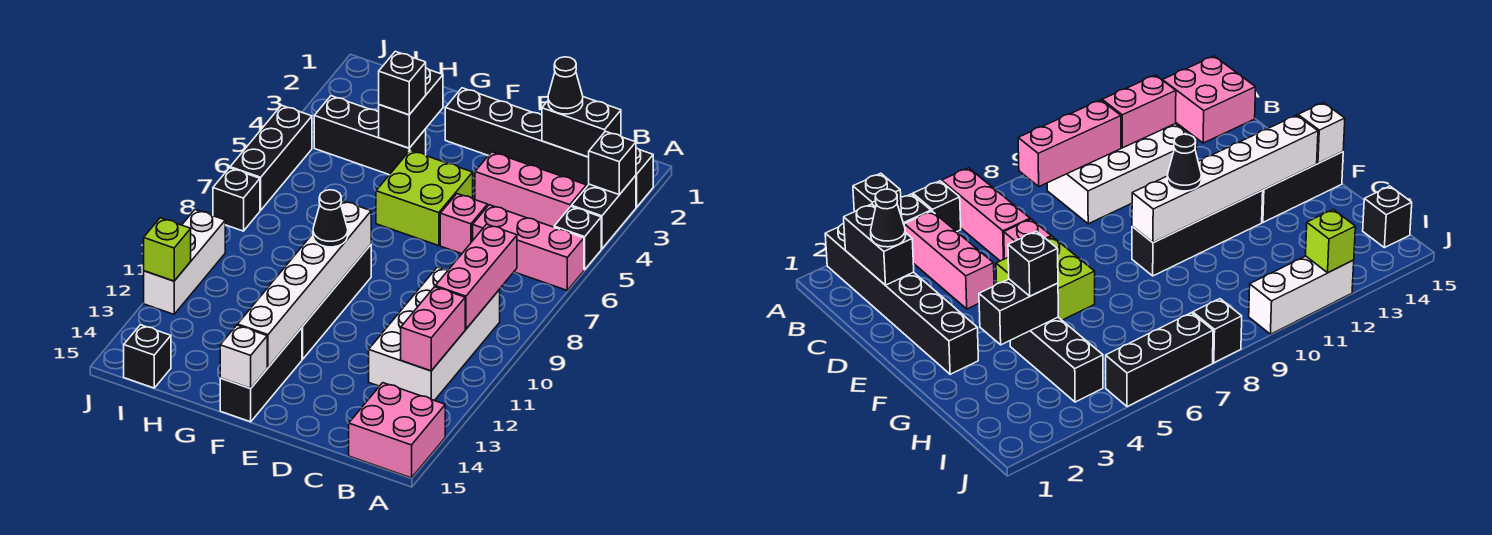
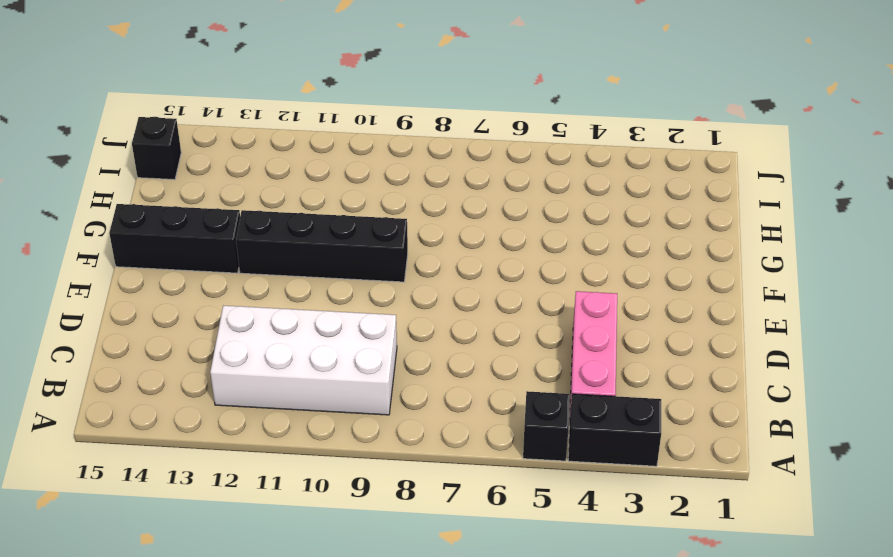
none -> black brick A2:F2 level 1
none -> pink brick A6:C6 level 1
none -> pink brick A14:B15 level 1

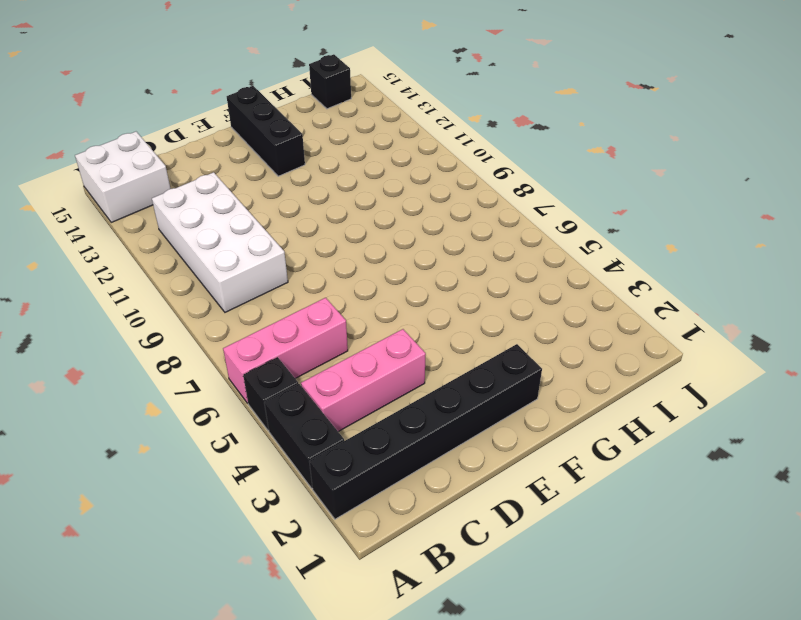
white brick A14:B15 level 1 -> pink brick A14:B15 level 1
none -> pink brick D6 level 1
none -> lime brick E5:F6 level 1
none -> black brick F9:F12 level 1

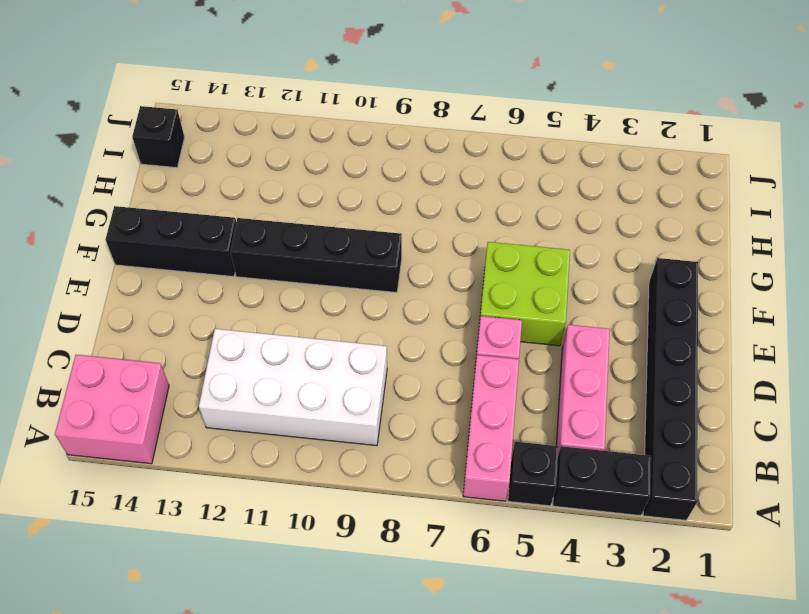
none -> black brick G4:I4 level 1
none -> black brick J5:J7 level 1
none -> black brick J8 level 1

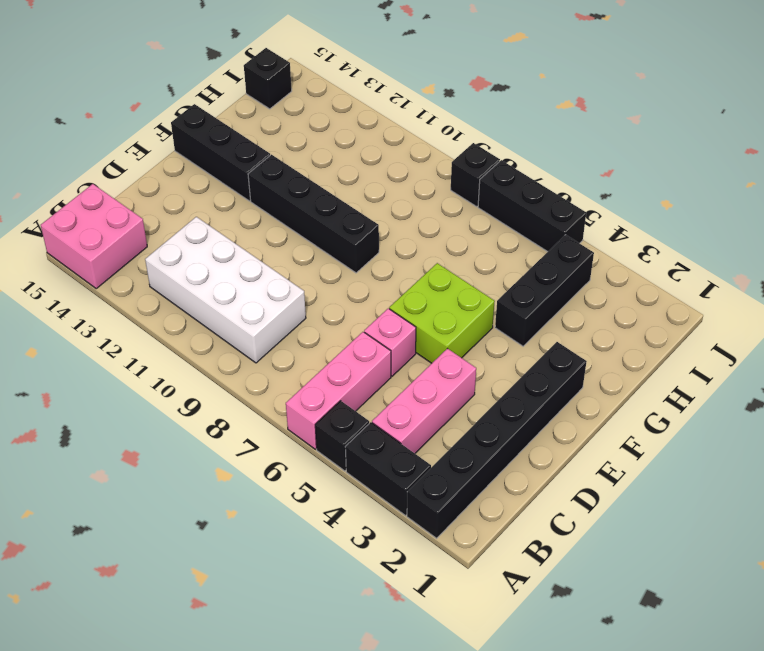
none -> white brick J10:J12 level 1
none -> black brick A3 level 2
none -> black brick B2:C2 level 2

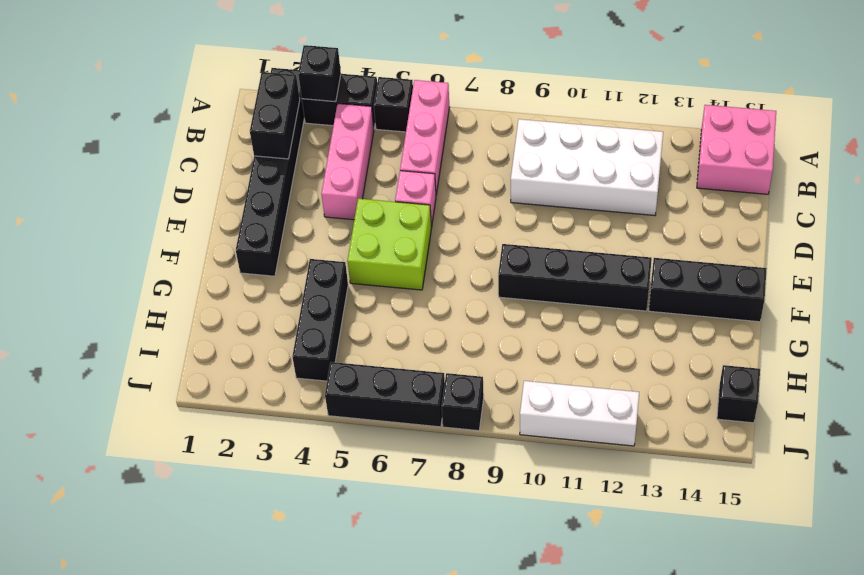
none -> pink brick B8:B10 level 2
none -> pink brick B11:B12 level 2
none -> white brick F9:F14 level 2

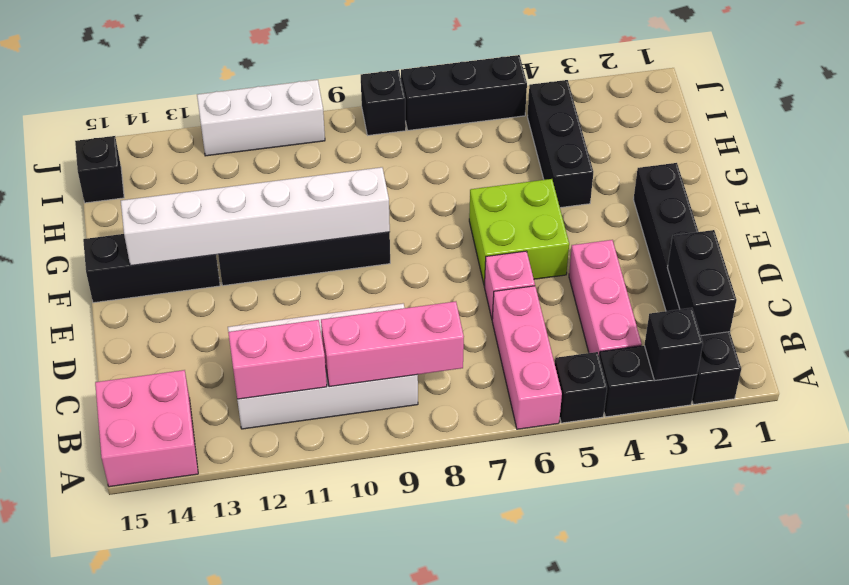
none -> white brick F15 level 2
none -> black brick G3:G4 level 2
none -> lime brick J12 level 2

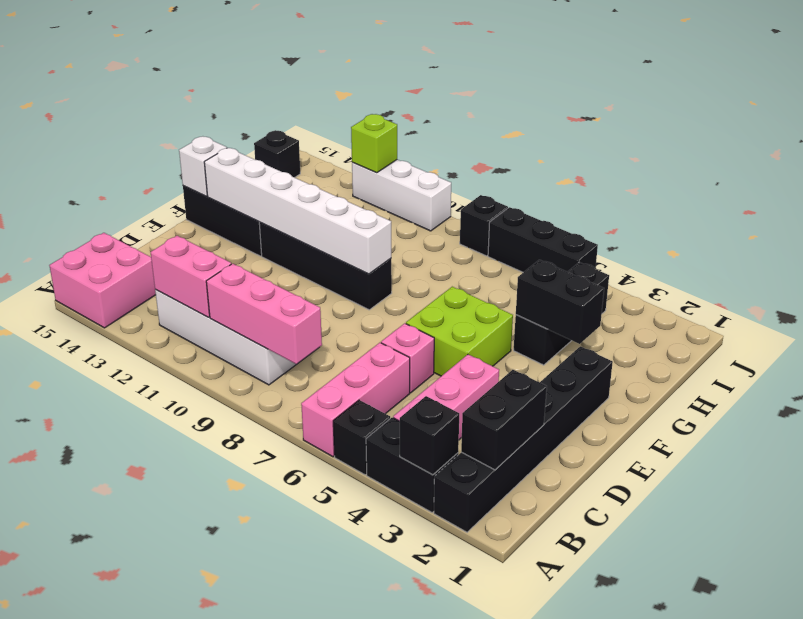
none -> black cone C2 level 3
none -> black cone F10 level 3
none -> black brick G4 level 3

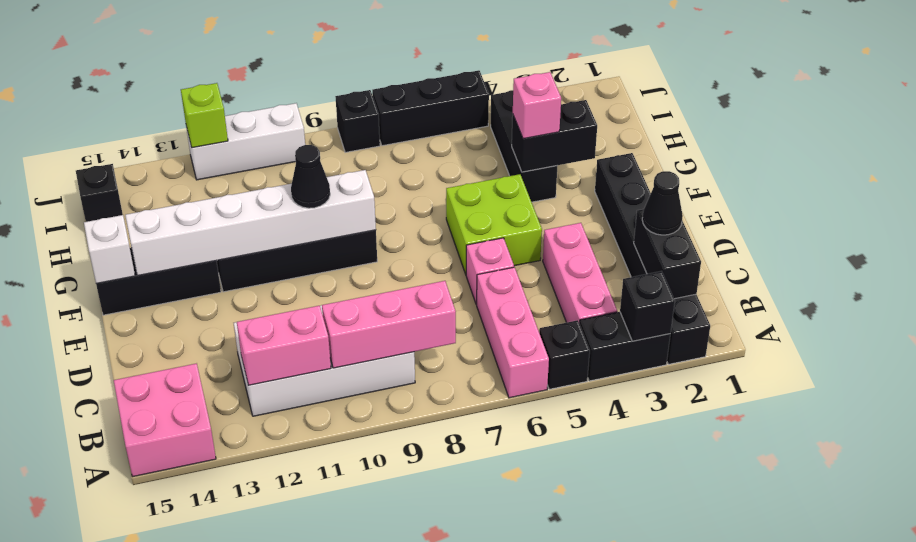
pink brick G4 level 3 -> black brick G4 level 3

